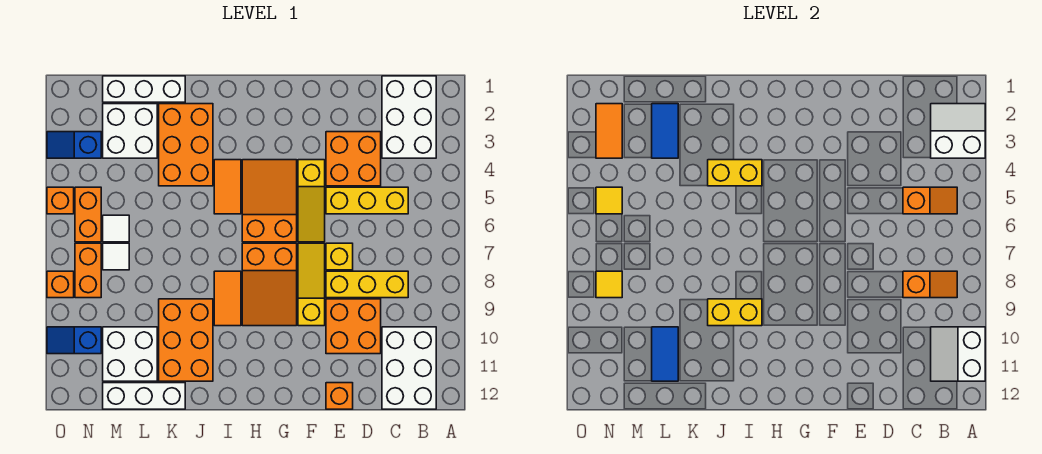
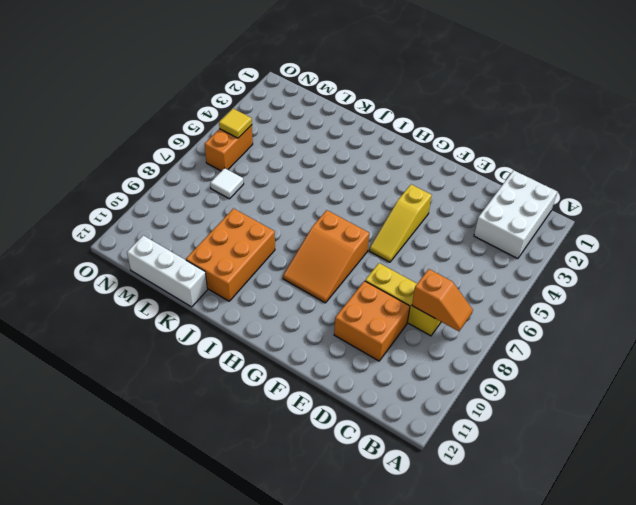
none -> white brick B10:C12 level 1
none -> yellow brick C5:E5 level 1
none -> orange brick D3:E4 level 1
none -> yellow brick E7 level 1

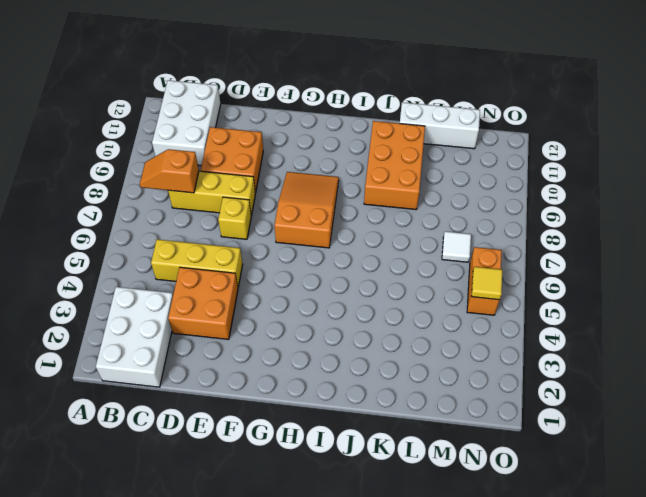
none -> orange brick E12 level 1
none -> yellow slope F4:F6 level 1 top 4
none -> yellow slope F7:F9 level 1 top 9
none -> orange slope G4:H6 level 1 top 6

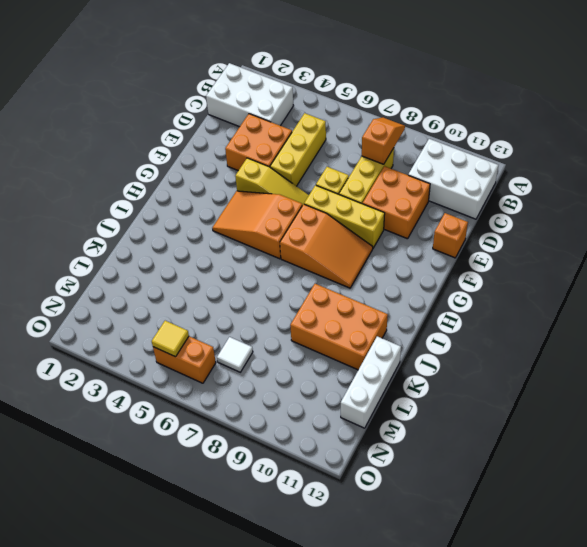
yellow brick F7:F9 level 1 -> yellow slope F7:F9 level 1 top 9
none -> orange tile I4:I5 level 1
none -> orange tile I8:I9 level 1
none -> orange brick J2:K4 level 1
none -> white brick K1:M1 level 1

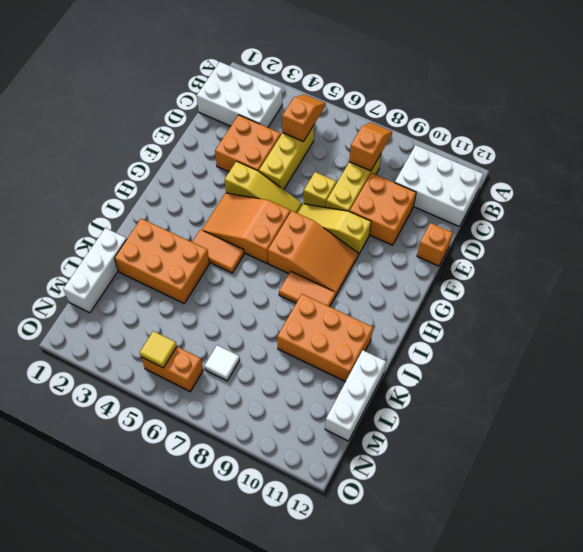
none -> white brick L2:M3 level 1
none -> white brick L10:M11 level 1
none -> white tile M6 level 1
none -> blue slope N3:O3 level 1 top N

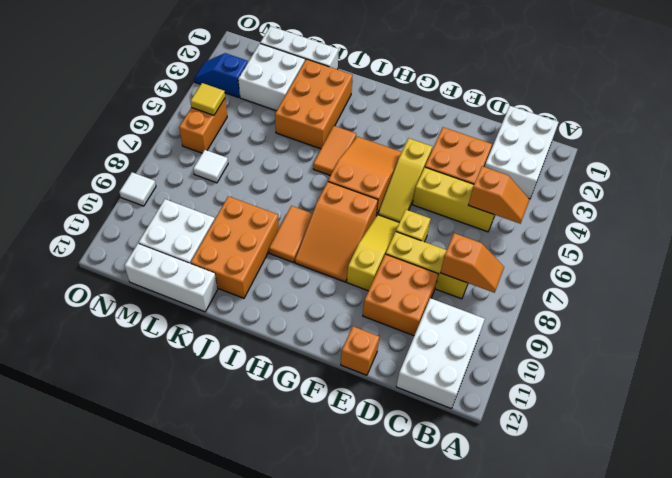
white tile O9 level 1 -> white tile M6 level 1
none -> orange brick N7:N8 level 1
none -> blue slope N10:O10 level 1 top N
none -> orange brick O5 level 1
none -> orange brick O8 level 1

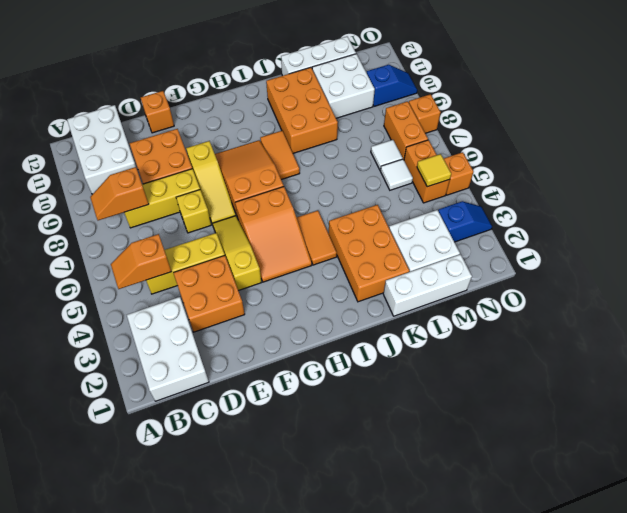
none -> white slope A2:B3 level 2 top 3
none -> white slope A10:B11 level 2 top A
none -> yellow brick I4:J4 level 2
none -> yellow brick I9:J9 level 2

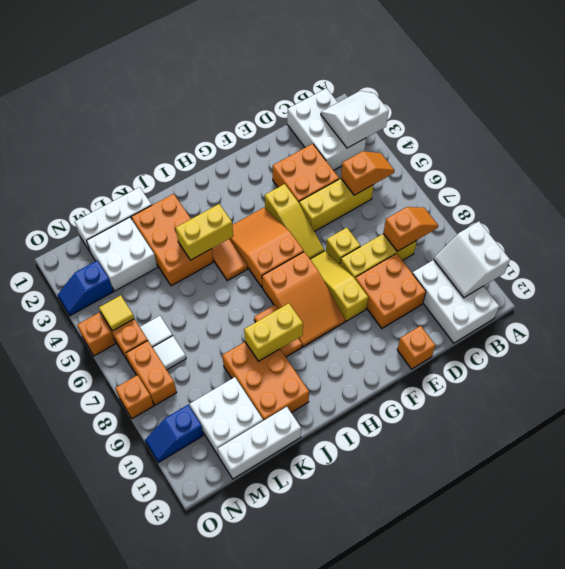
none -> blue tile L2:L3 level 2
none -> blue tile L10:L11 level 2
none -> orange tile N2:N3 level 2
none -> yellow tile N8 level 2

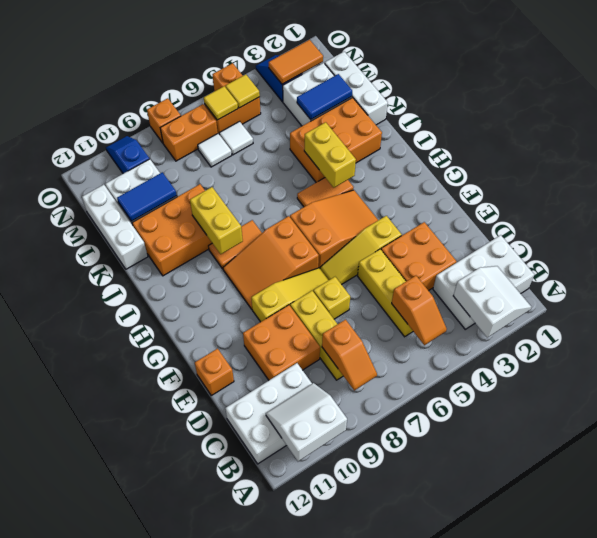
yellow tile N6 level 2 -> yellow tile N8 level 2

